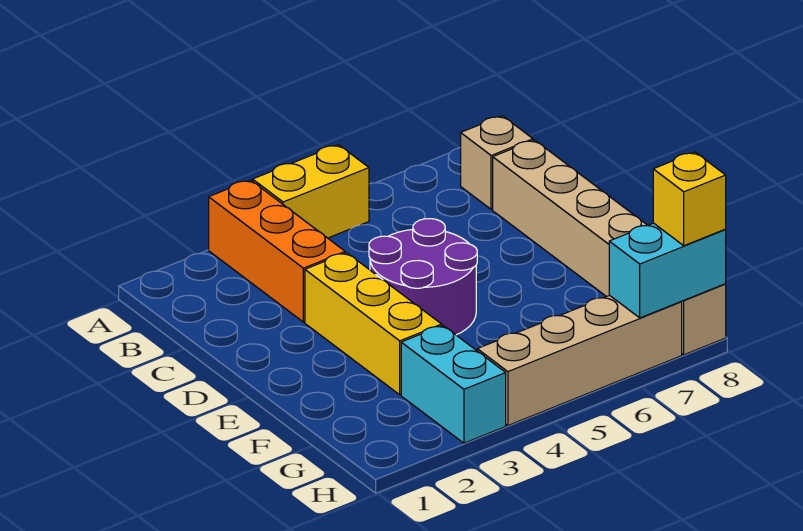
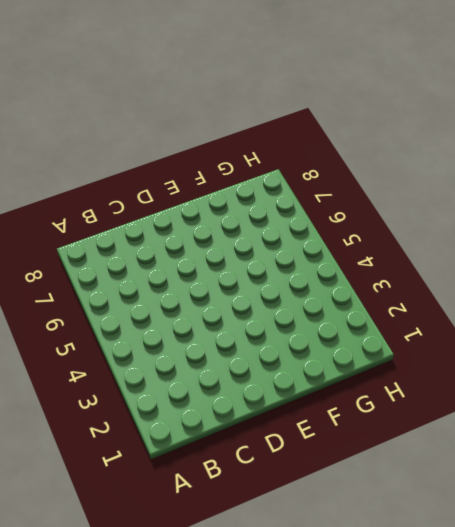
none -> orange brick A3:C3 level 1
none -> yellow brick A4:A5 level 1

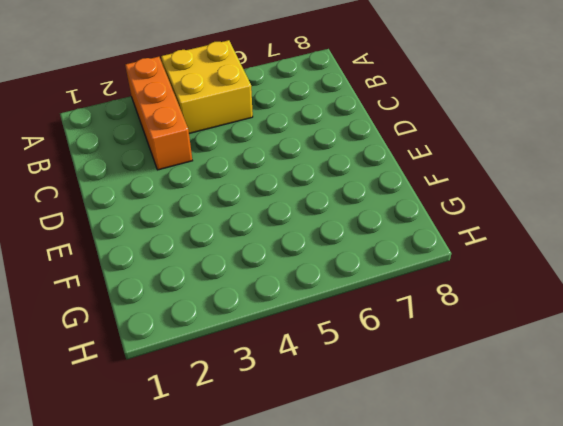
yellow brick A4:B5 level 1 -> yellow brick A4:A5 level 1
none -> tan brick B8 level 1
none -> tan brick C8:H8 level 1

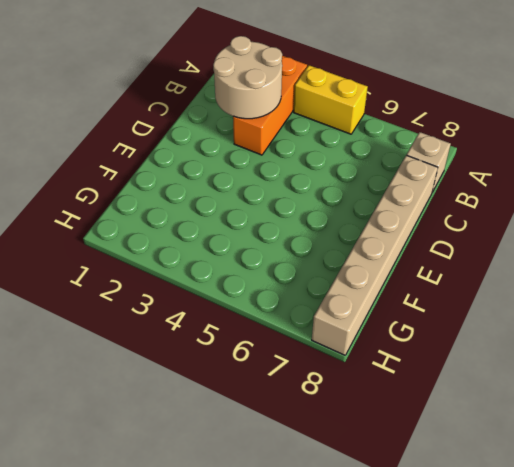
tan round brick B2:C3 level 2 -> none
none -> yellow brick D3:F3 level 1
none -> purple round brick D4:E5 level 1

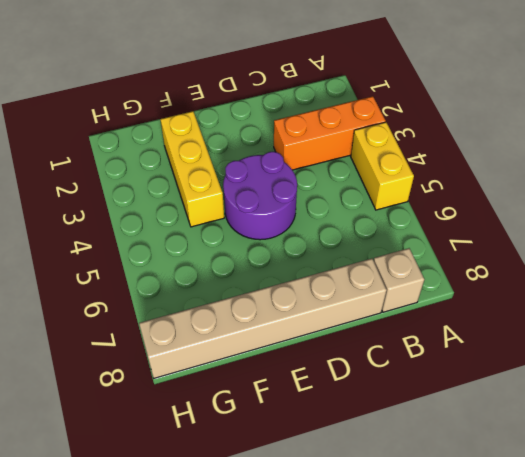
yellow brick F2:F4 level 1 -> yellow brick D3:F3 level 1
none -> cyan brick G3:H3 level 1
none -> tan brick H4:H7 level 1

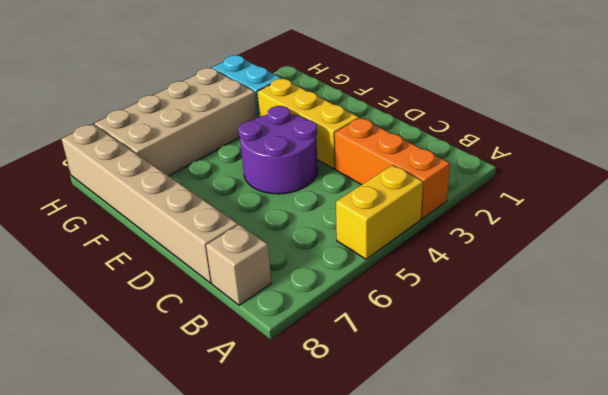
tan brick G4:H7 level 1 -> tan brick H4:H7 level 1
none -> cyan brick H7:H8 level 2
none -> yellow brick H8 level 3

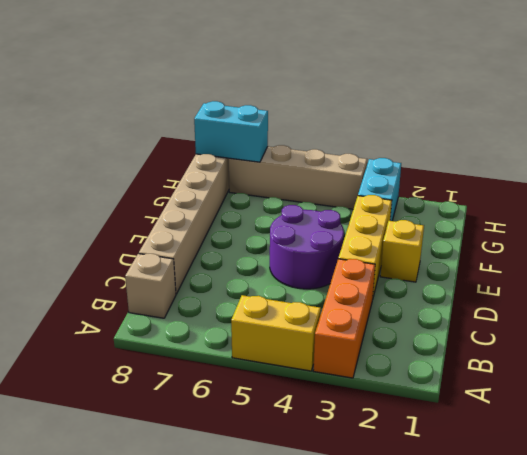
yellow brick E2 level 1 -> yellow brick H8 level 3

